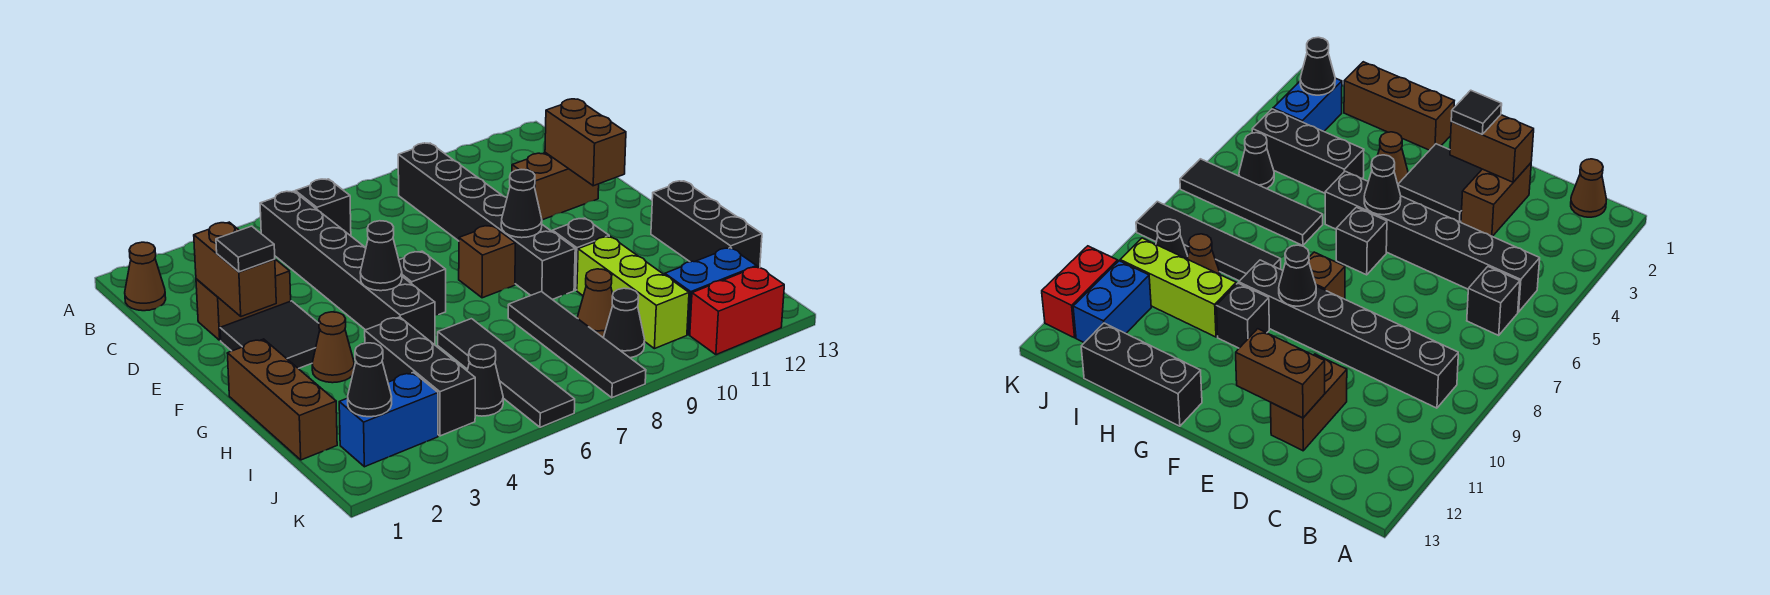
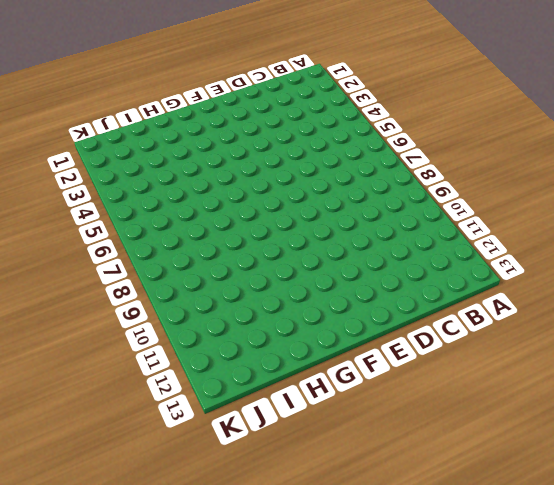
none -> brown cone B1 level 1
none -> black brick B5:G5 level 1
none -> black brick B6 level 1

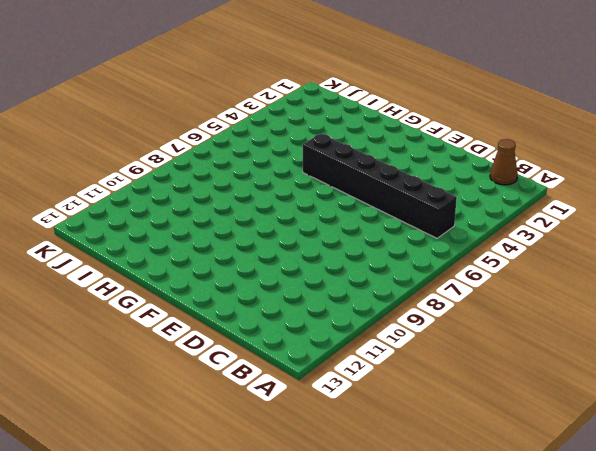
none -> black brick B6 level 1
none -> black brick B9:G9 level 1
none -> brown brick D2:D3 level 1

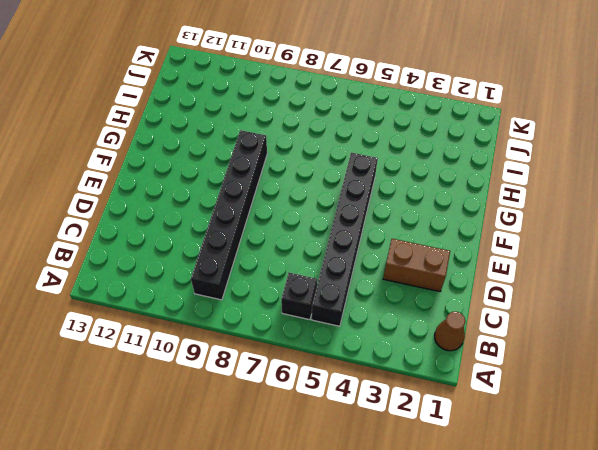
none -> brown brick D11:D12 level 1
none -> black tile E2:F3 level 1
none -> black brick F6 level 1

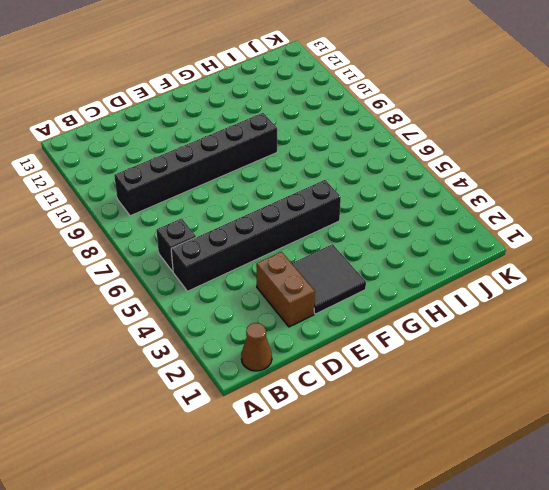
none -> brown brick D11:D12 level 1
none -> black brick F6 level 1
none -> brown brick F8 level 1

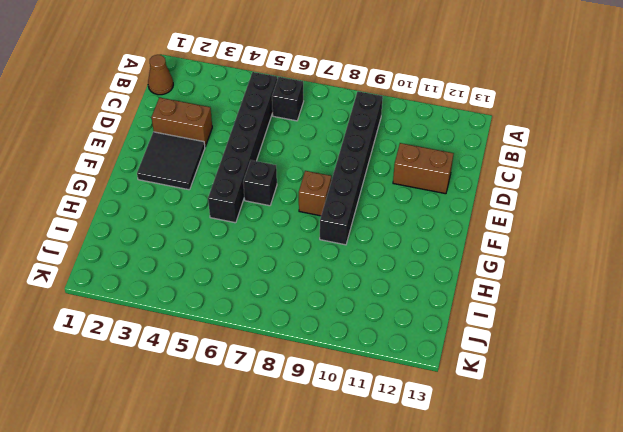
none -> brown brick G1:I1 level 1
none -> brown cone G3 level 1
none -> black brick G10 level 1

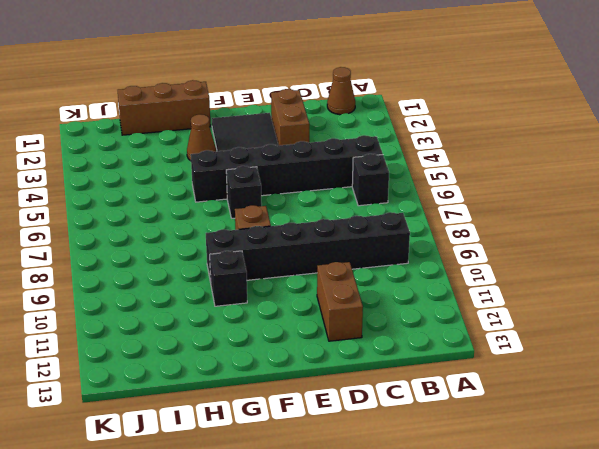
none -> black brick G13:I13 level 1
none -> black brick H4:J4 level 1
none -> black tile H6:K6 level 1

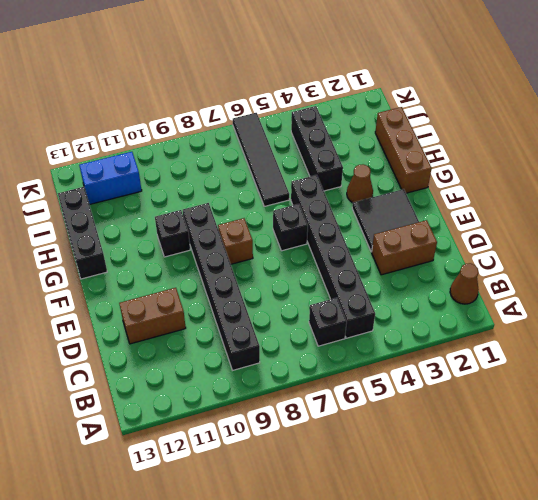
none -> black tile H8:K8 level 1
none -> lime brick H10:J10 level 1
none -> brown cone I9 level 1

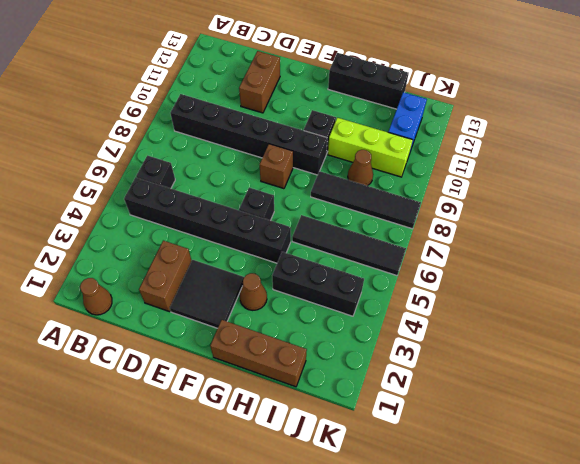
none -> blue brick J2:J3 level 1
none -> black cone J5 level 1
none -> black cone J9 level 1

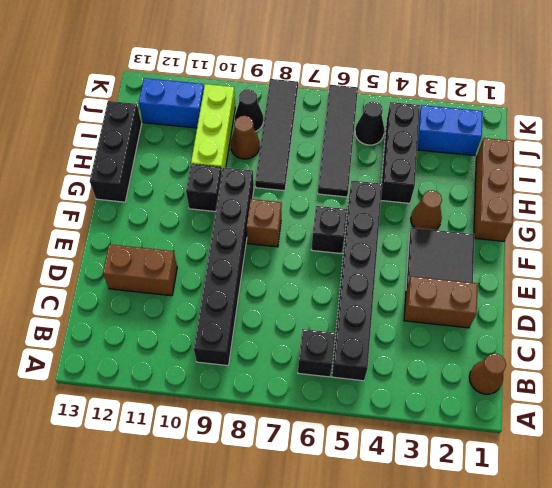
none -> red brick K11:K12 level 1
none -> brown brick D2:E2 level 2
none -> brown brick D12:E12 level 2

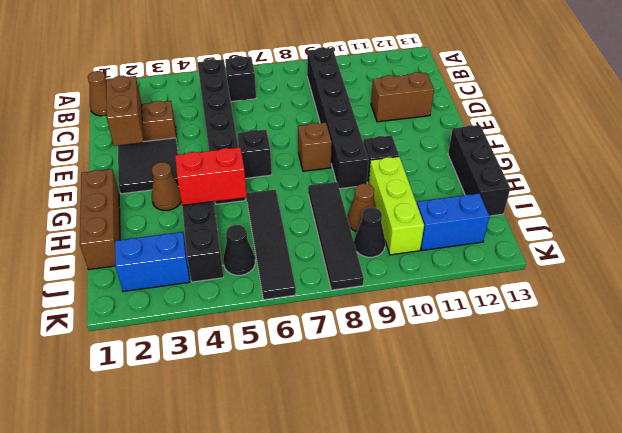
red brick H4:H5 level 2 -> red brick K11:K12 level 1
none -> brown brick D12:E12 level 2
none -> black cone F5 level 2
none -> black cone F9 level 2

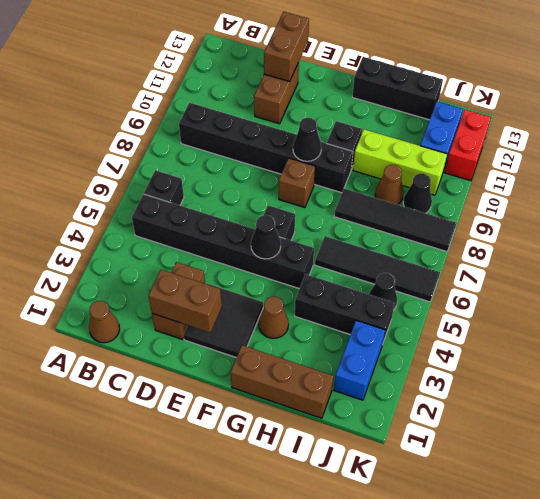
brown brick D12:D13 level 2 -> brown brick D12:E12 level 2
none -> black cone J2 level 2
none -> black tile E2 level 3

